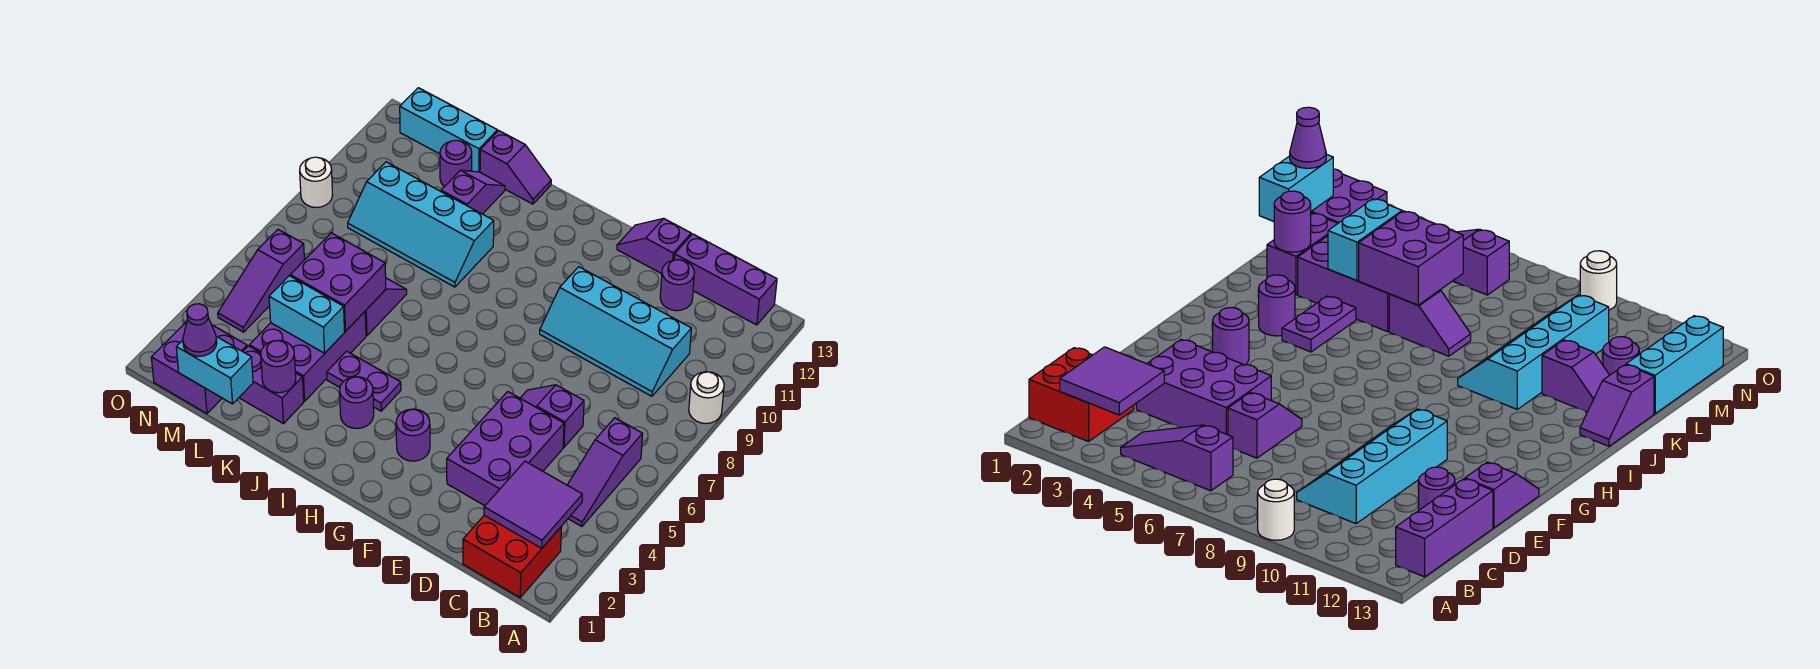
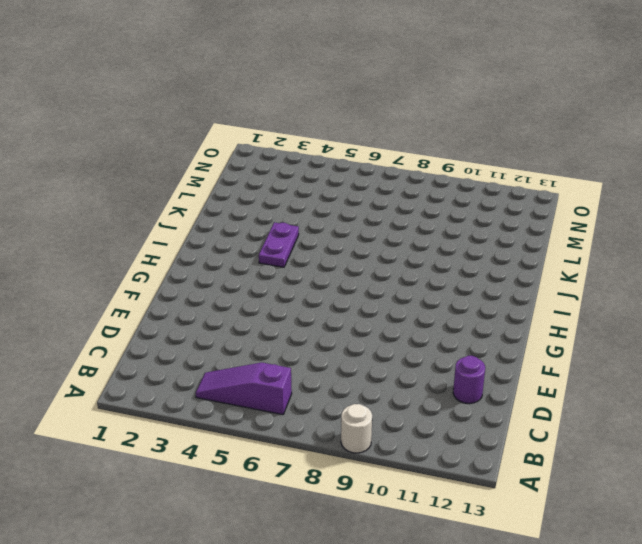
none -> red brick B1:C2 level 1
none -> purple brick B13:D13 level 1
none -> cyan slope C9:F10 level 1 top 10

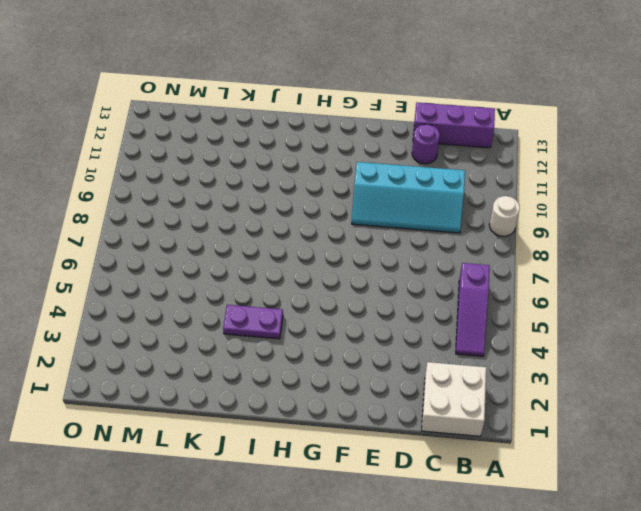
white brick B1:C2 level 1 -> red brick B1:C2 level 1
none -> purple brick D3:E5 level 1
none -> purple slope D6:E6 level 1 top D
none -> purple slope E13:F13 level 1 top E

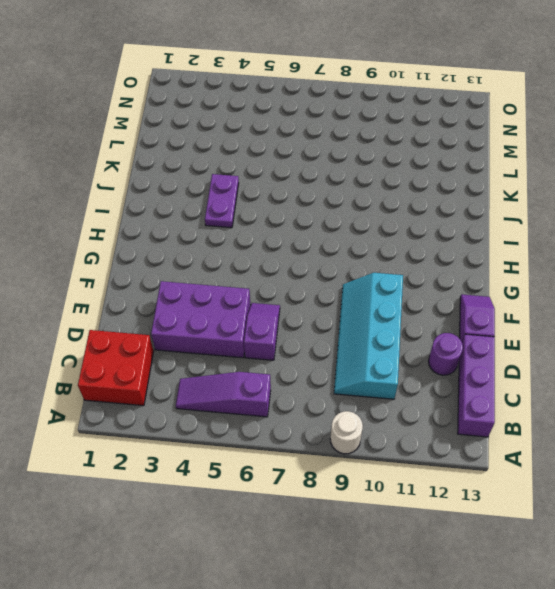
none -> purple round brick G3 level 1
none -> purple round brick I3 level 1
none -> cyan slope J9:M10 level 1 top 10

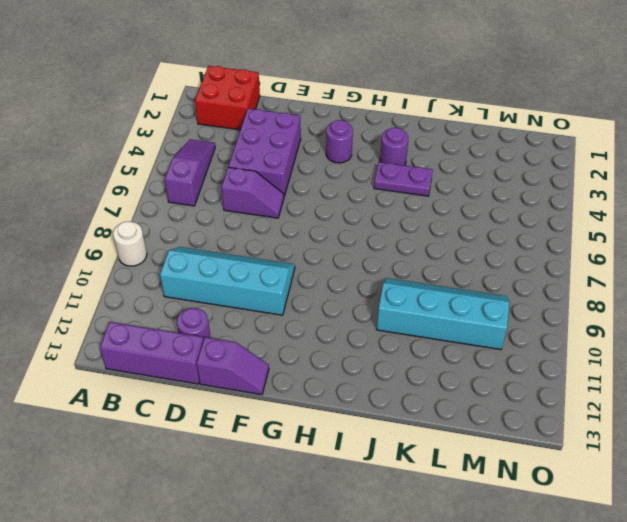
none -> purple slope J13:K13 level 1 top K
none -> purple brick K2:L2 level 1
none -> purple brick K3:L5 level 1

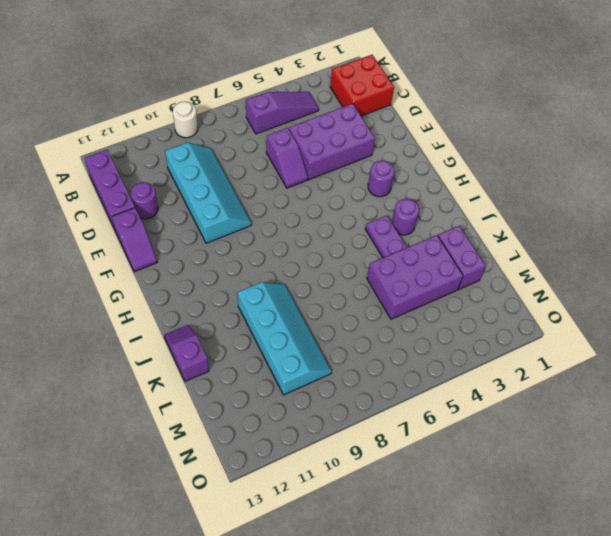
none -> purple slope K6:K7 level 1 top 6
none -> purple slope K11:K12 level 1 top 11
none -> purple round brick L12 level 1

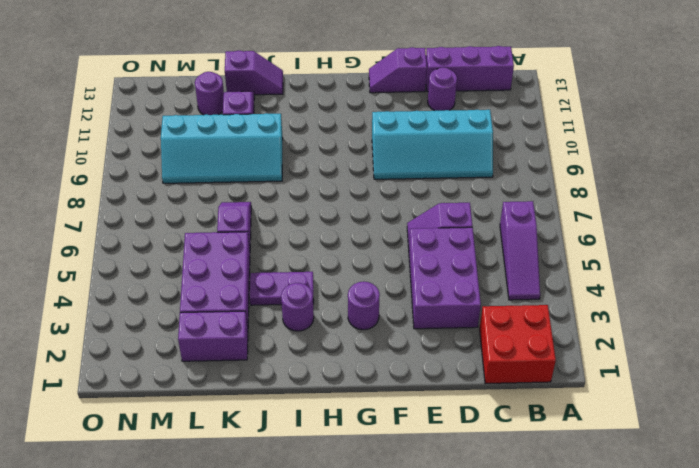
none -> white round brick A9 level 1
none -> cyan brick L13:N13 level 1
none -> purple brick M1:N2 level 1

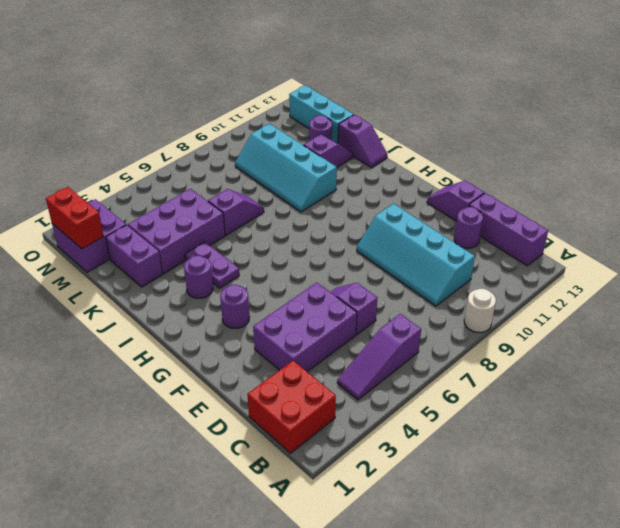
red brick M1:N1 level 2 -> cyan brick L1:M1 level 2
none -> purple slope N4:N6 level 1 top 6
none -> white round brick O9 level 1
none -> purple tile B2:C3 level 2

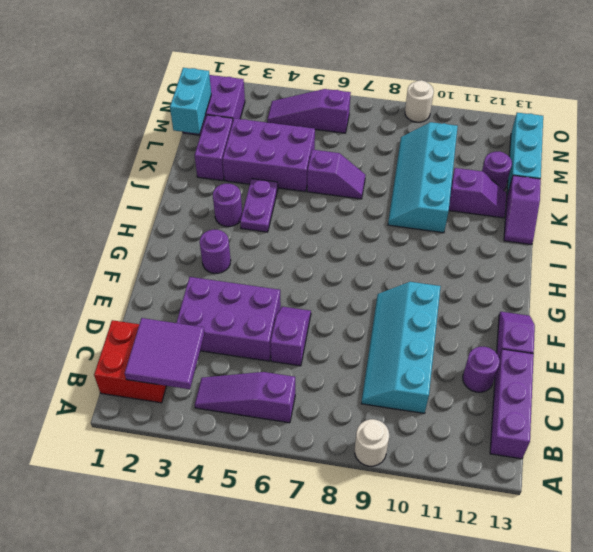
none -> purple round brick K2 level 2
none -> cyan brick K4:L4 level 2
none -> purple brick K5:L6 level 2

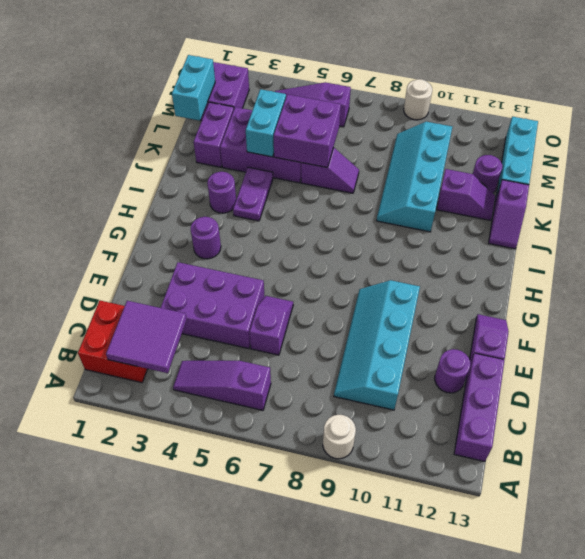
none -> purple round brick K2 level 2
none -> purple cone M1 level 3

